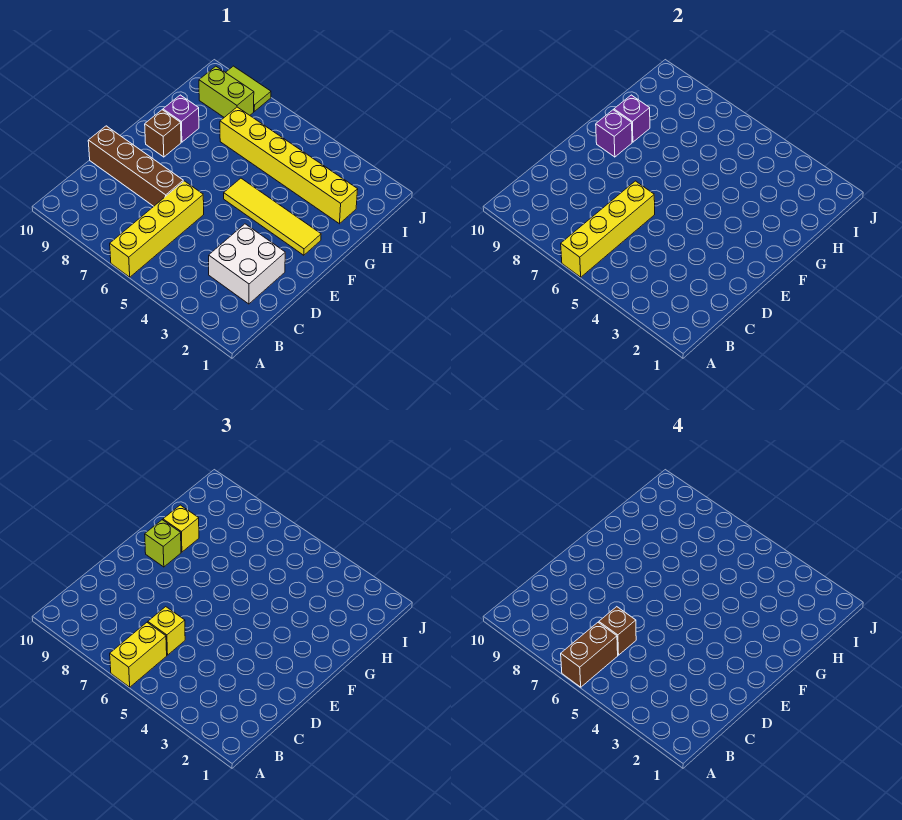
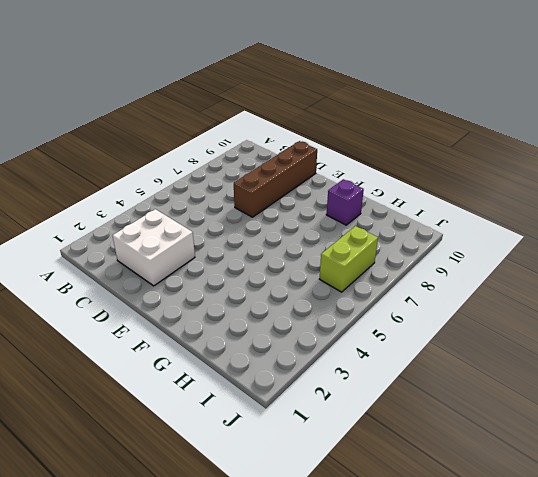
lime brick I6:I7 level 1 -> lime brick I8:I9 level 1
none -> yellow brick A6:D6 level 1
none -> yellow tile F2:F5 level 1
none -> brown brick F9 level 1

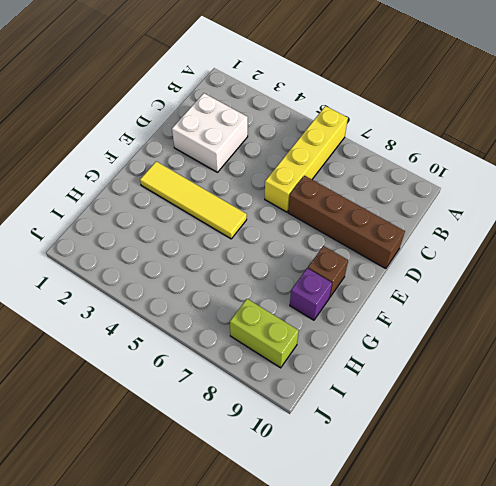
none -> yellow brick H2:H7 level 1
none -> lime tile J8:J9 level 1
none -> yellow brick A6:D6 level 2

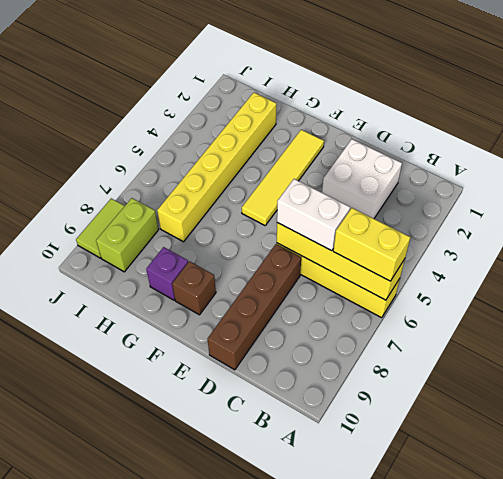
white brick C6:D6 level 3 -> yellow brick C6 level 3
none -> purple brick F9 level 2
none -> purple brick G9 level 2
none -> lime brick F9 level 3

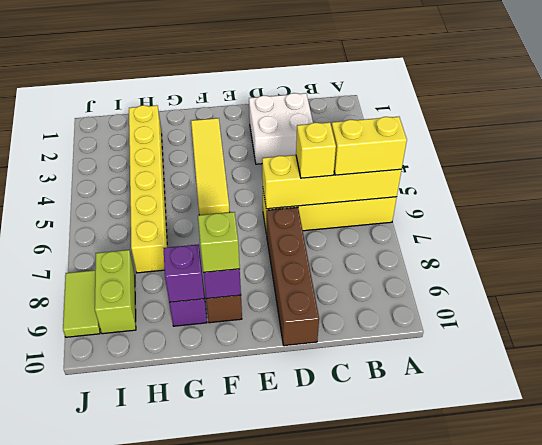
none -> yellow brick G9 level 3
none -> brown brick A6:B6 level 4
none -> brown brick C6 level 4

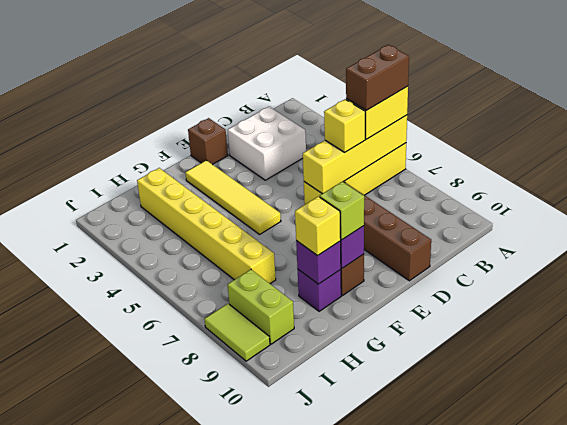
brown brick E1 level 1 -> brown brick C6 level 4

